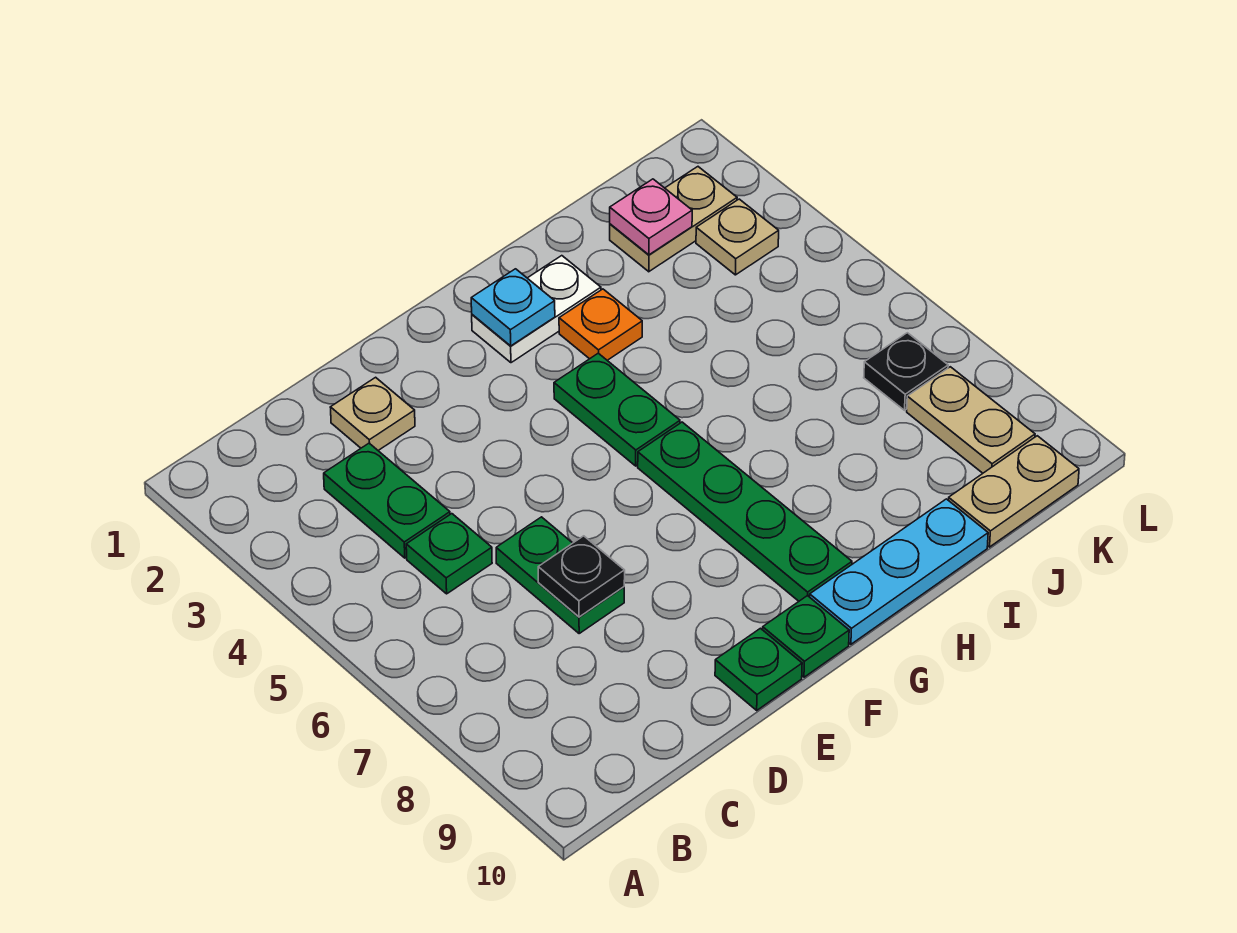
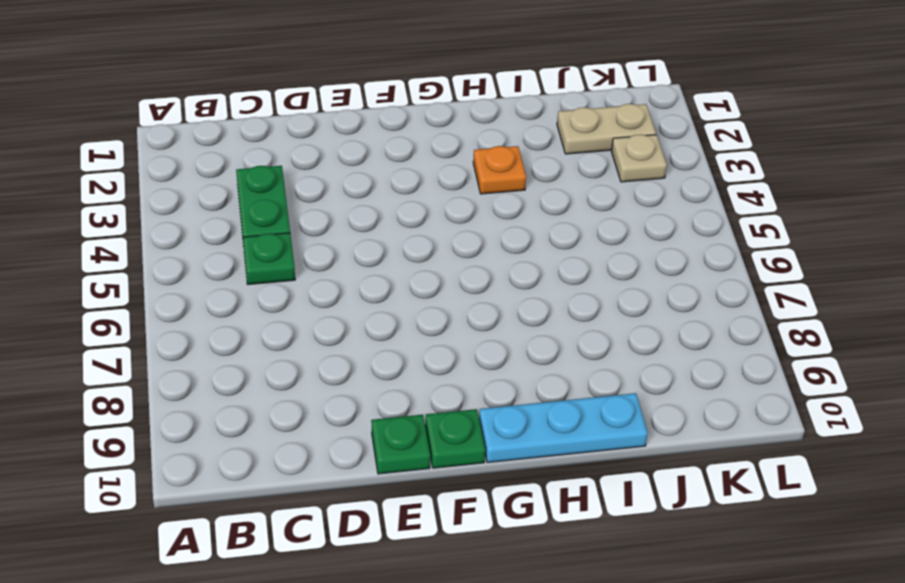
none -> tan plate D2 level 1
none -> green plate D6:D7 level 1
none -> white plate G2:H2 level 1

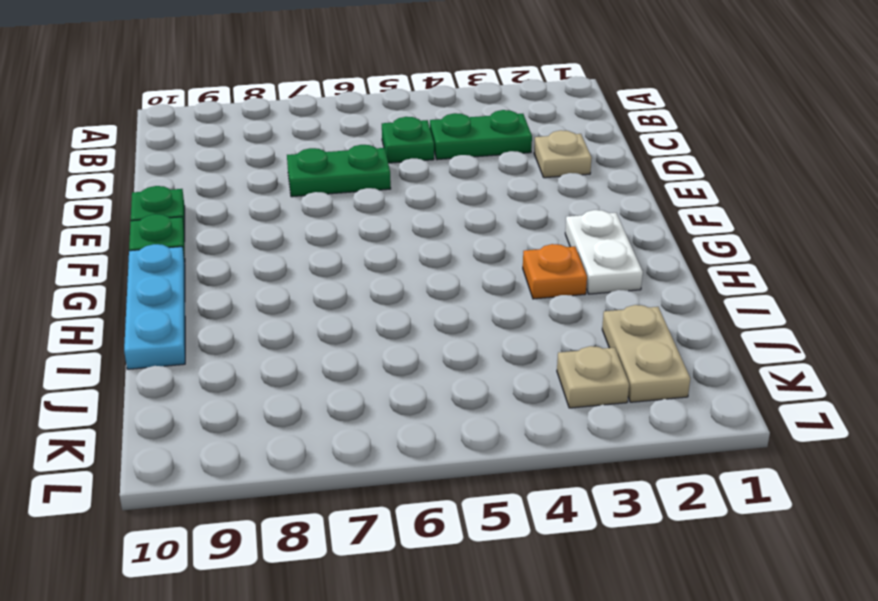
none -> green plate G4:G5 level 1
none -> green plate G6:G9 level 1
none -> tan plate J10:K10 level 1

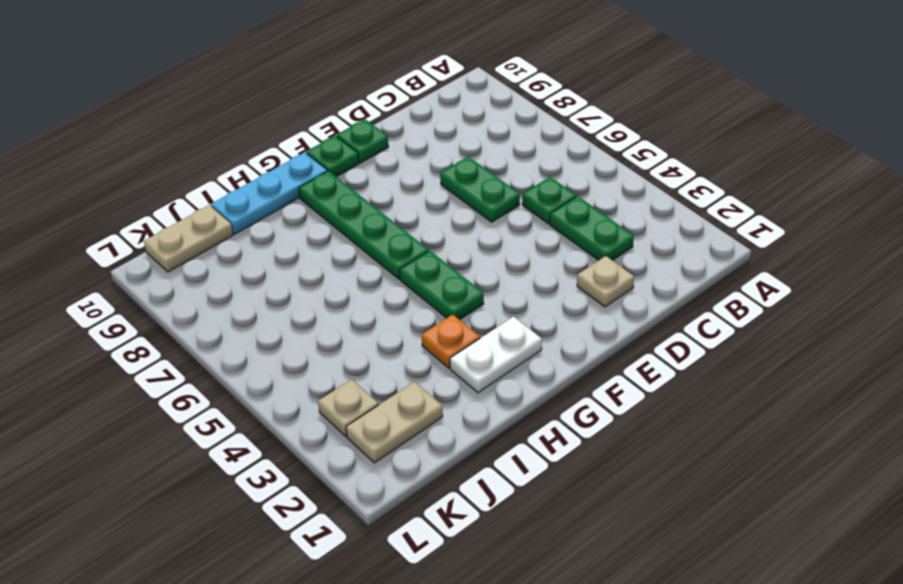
none -> black plate K7 level 1
none -> tan plate K8:K9 level 1
none -> black plate D7 level 2

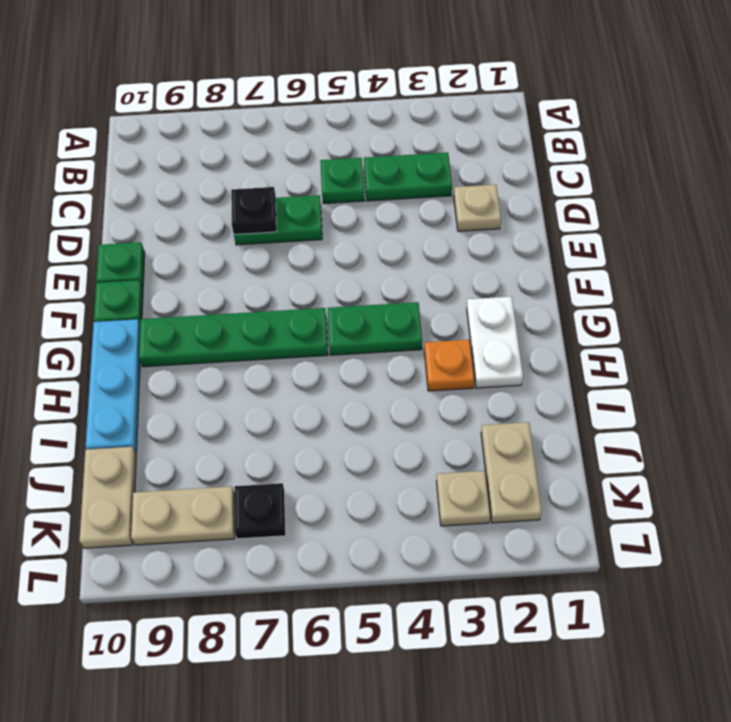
none -> cyan plate G2 level 2
none -> pink plate J2 level 2

